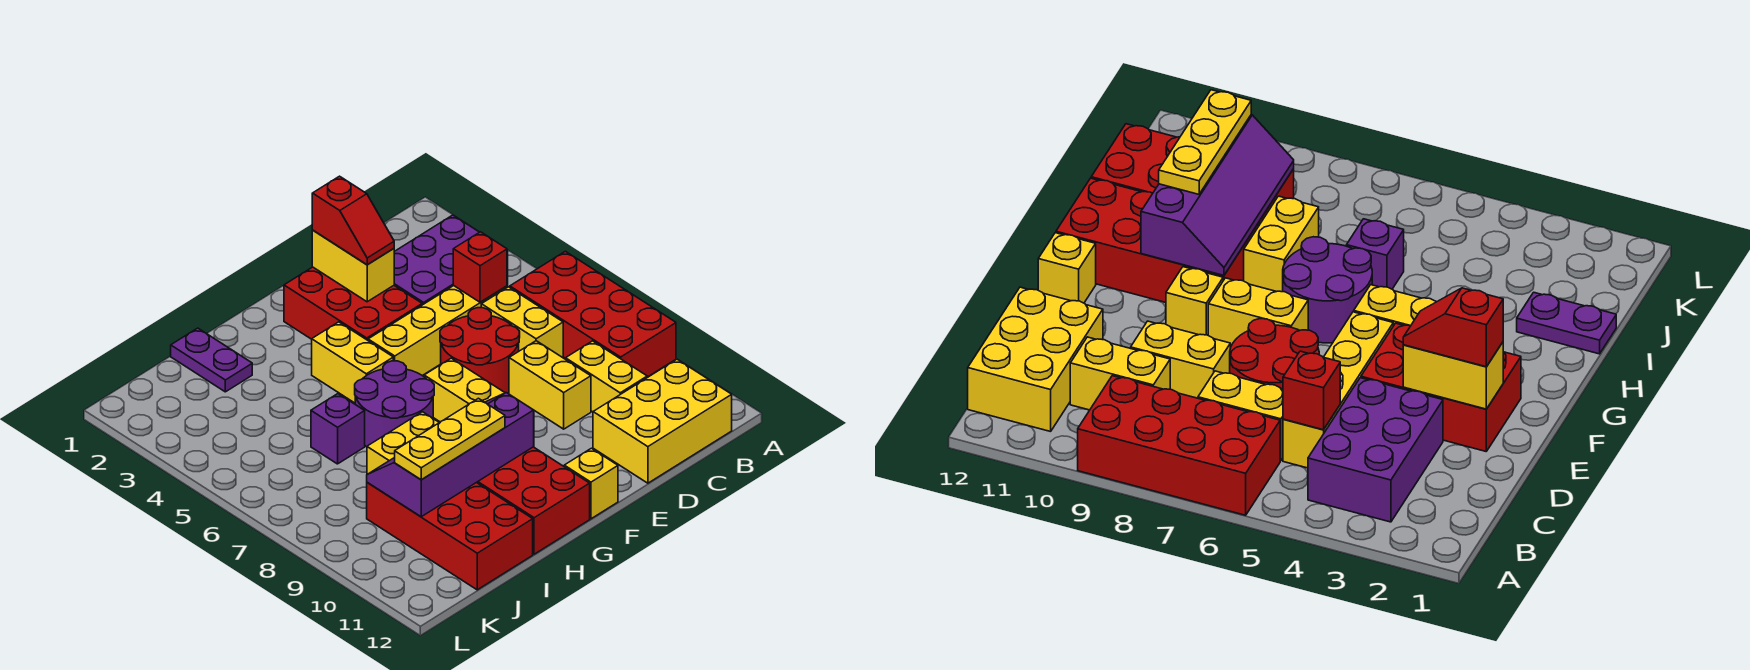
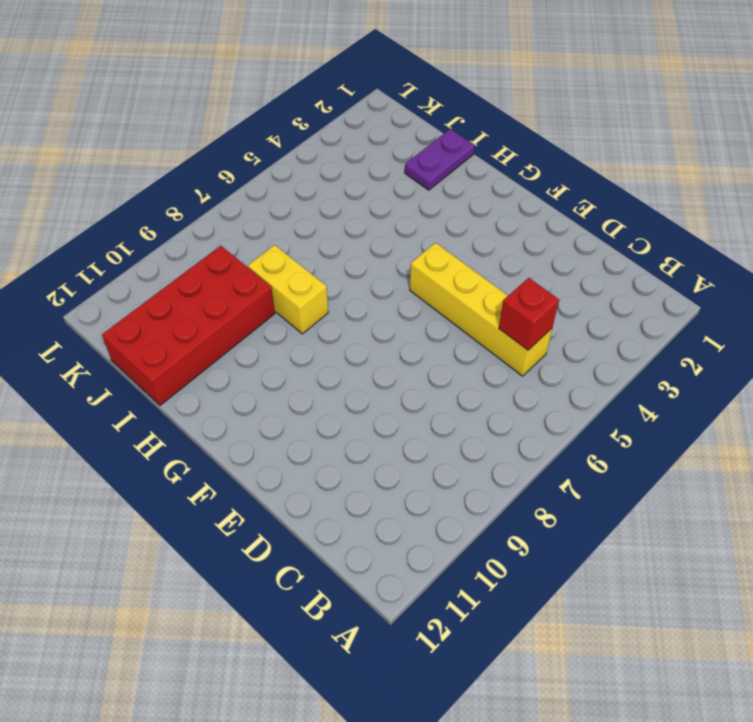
none -> red brick A6:B9 level 1
none -> purple brick B3:D4 level 1
none -> yellow brick B11:D12 level 1

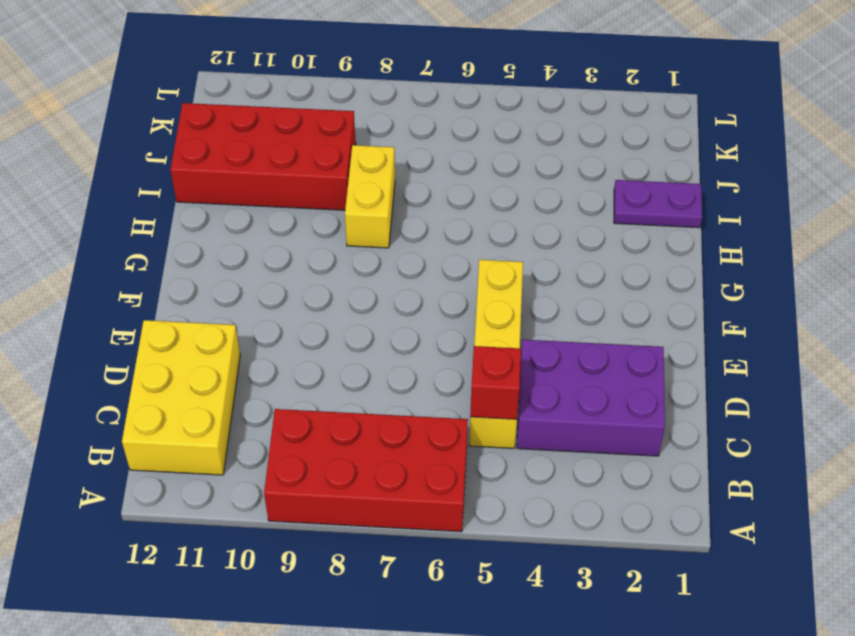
purple brick C2:D4 level 1 -> purple brick B3:D4 level 1
none -> yellow brick C6:C7 level 1
none -> yellow brick C9:C10 level 1
none -> red round brick D6:E7 level 1

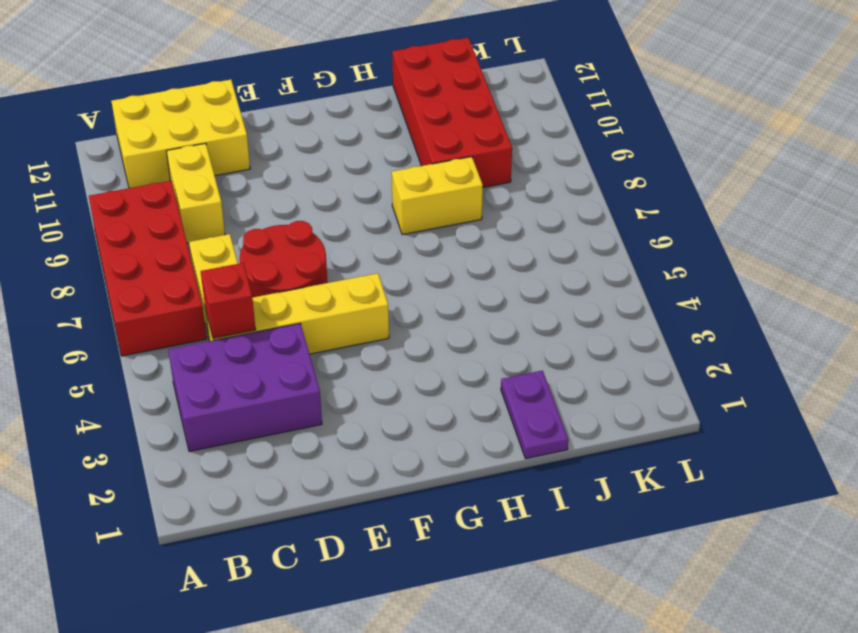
none -> yellow brick D8:D9 level 1
none -> red brick E2:F4 level 1
none -> yellow brick F7:F8 level 1

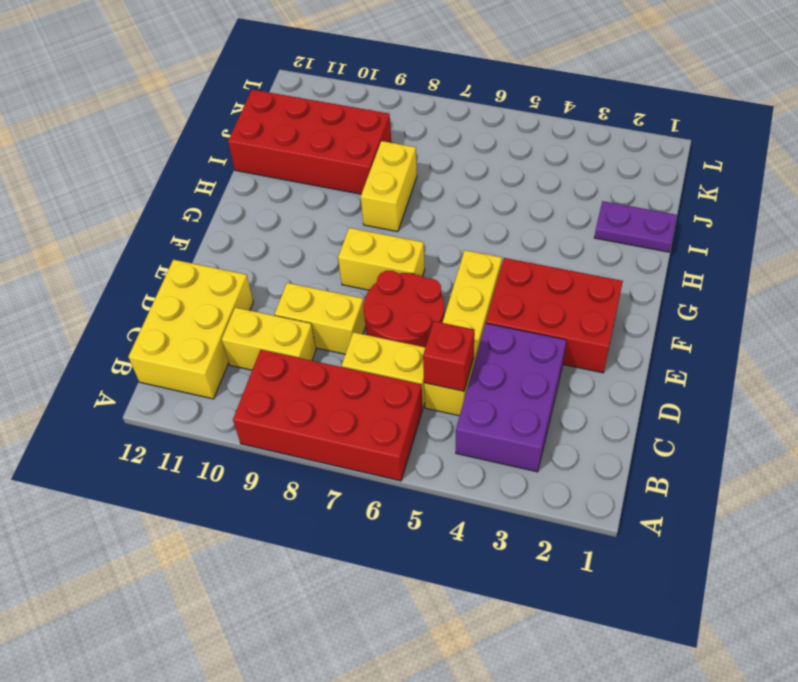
none -> yellow brick F9 level 1
none -> yellow brick F12 level 1
none -> yellow brick G4:G5 level 1

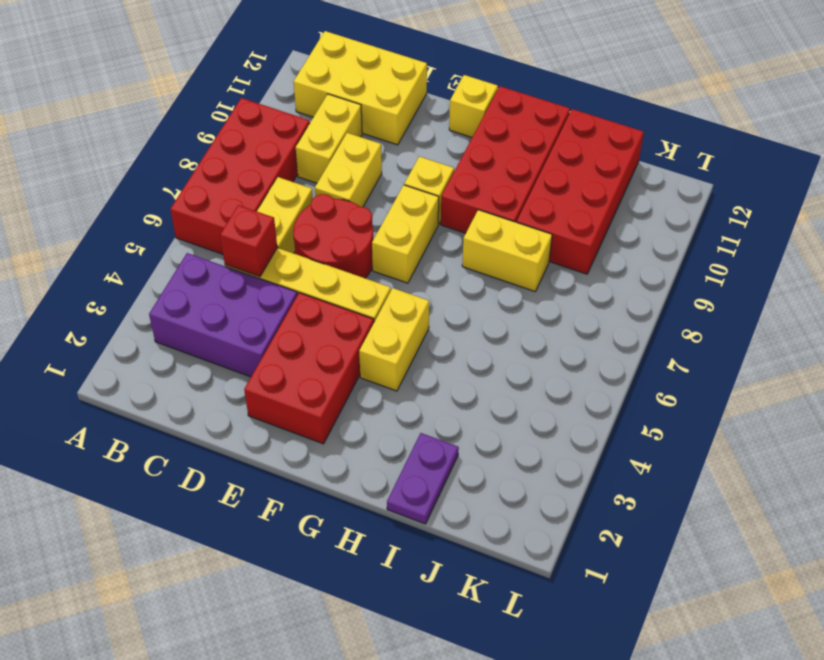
none -> purple round brick G6:H7 level 1
none -> purple brick I6 level 1
none -> yellow brick E2:E3 level 2

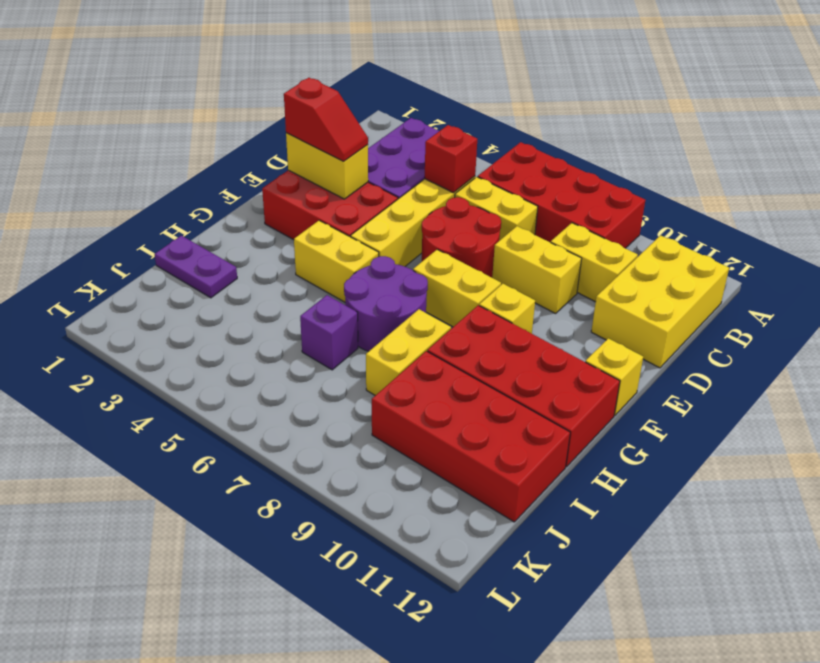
none -> purple slope G9:J10 level 2 top 10
none -> yellow plate H10:J10 level 3

